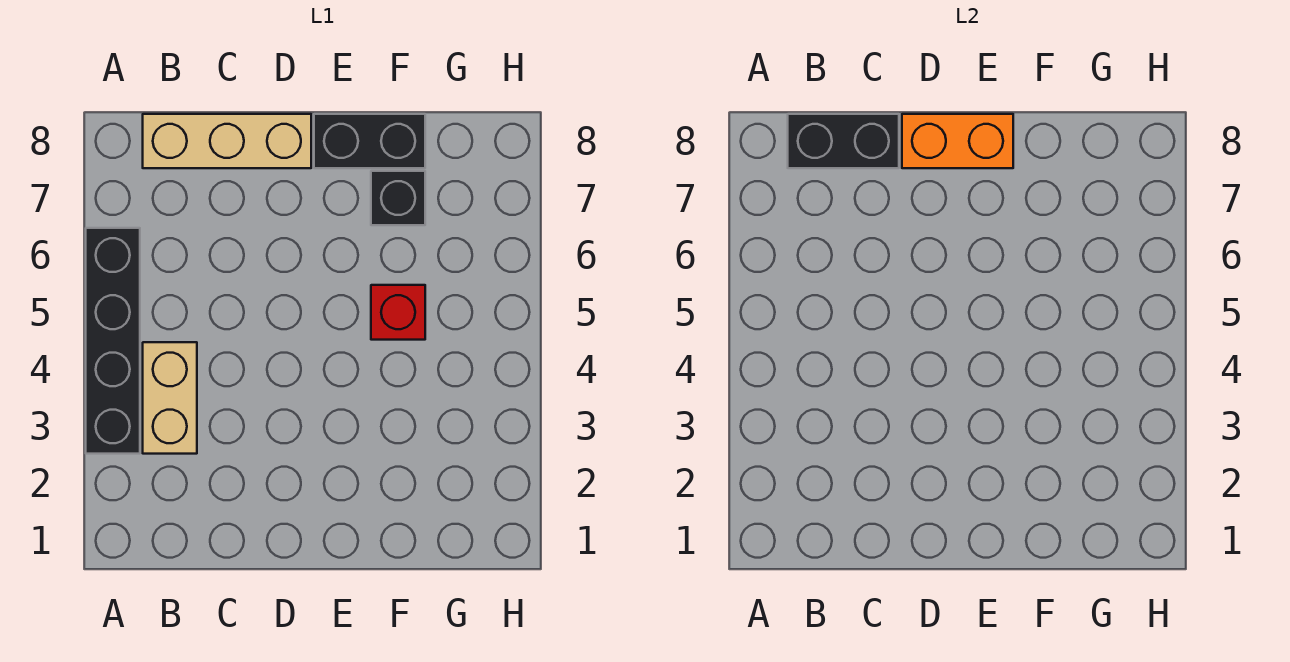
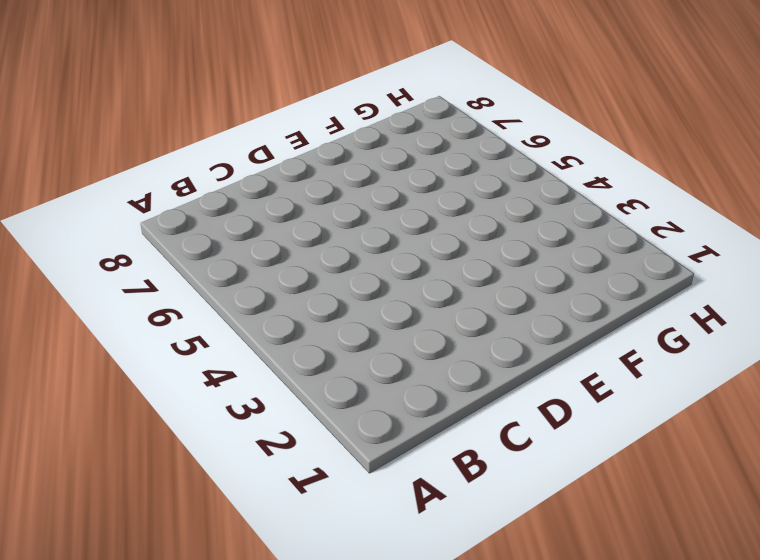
none -> black brick A3:A6 level 1
none -> tan brick B3:B4 level 1

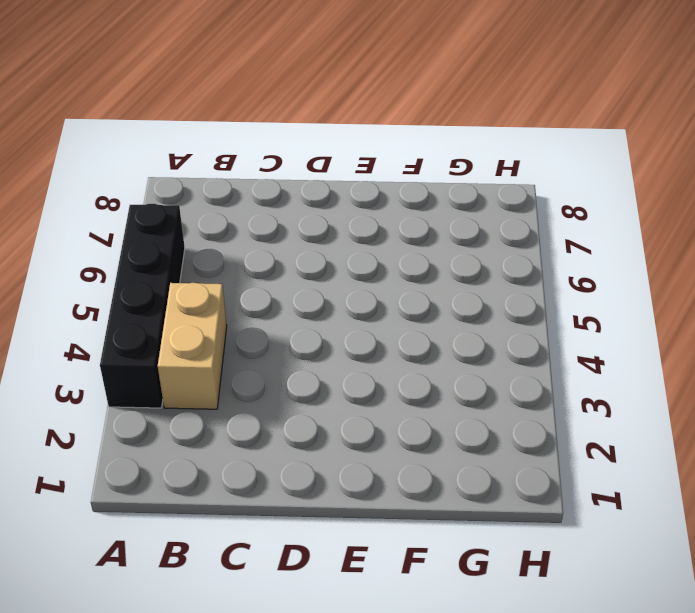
none -> tan brick B8:D8 level 1
none -> black brick E8:F8 level 1

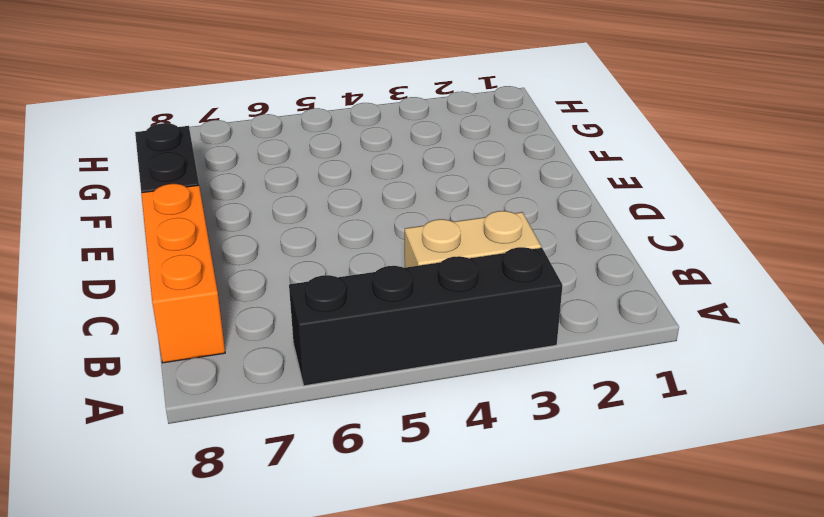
orange brick B8:D8 level 1 -> tan brick B8:D8 level 1
none -> red brick F5 level 1
none -> black brick F7 level 1

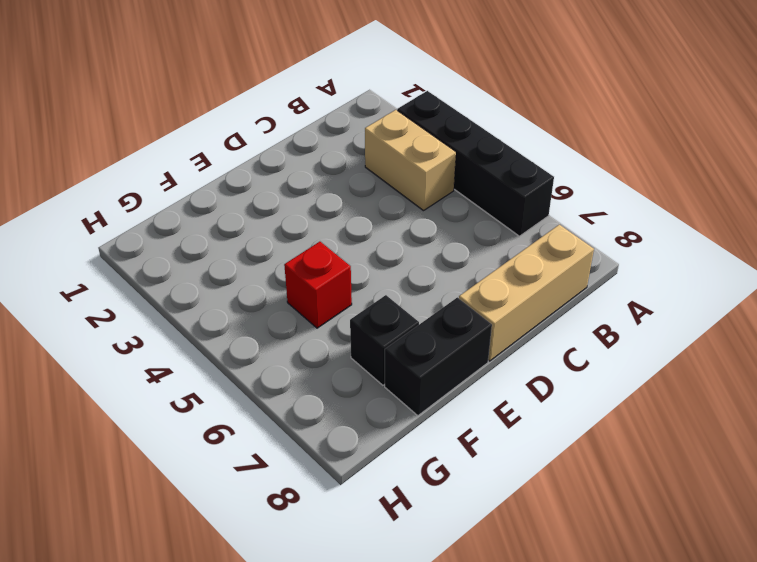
none -> black brick B8:C8 level 2
none -> orange brick D8:E8 level 2

